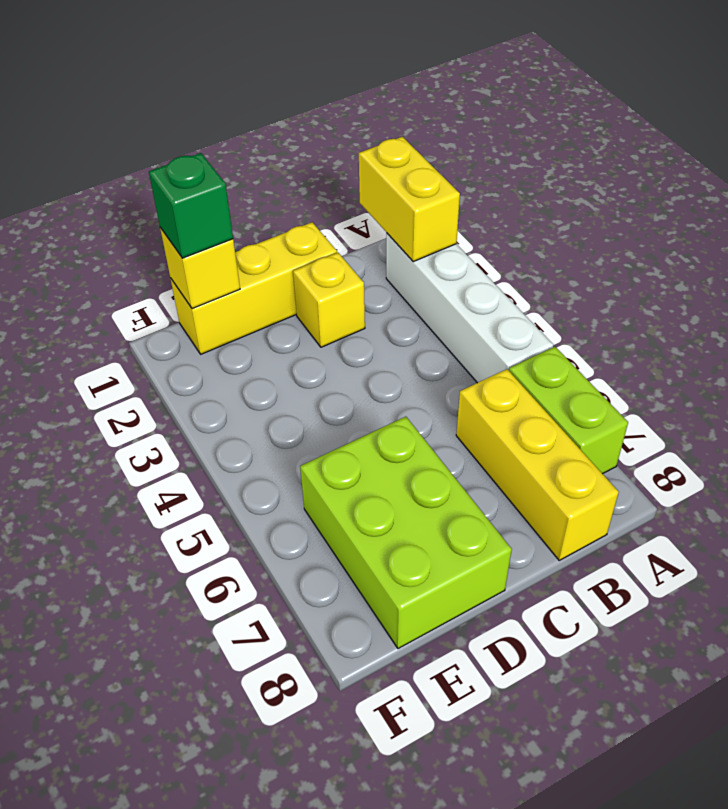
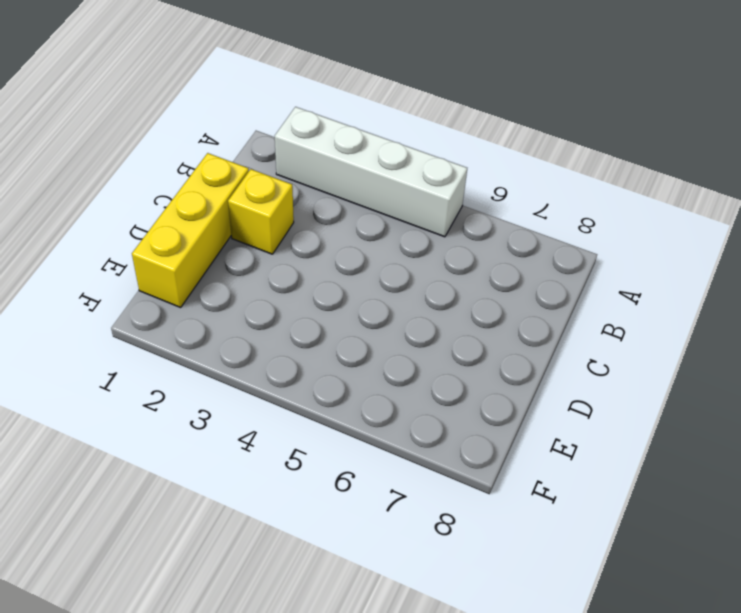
none -> lime brick A6:A7 level 1
none -> yellow brick B6:B8 level 1

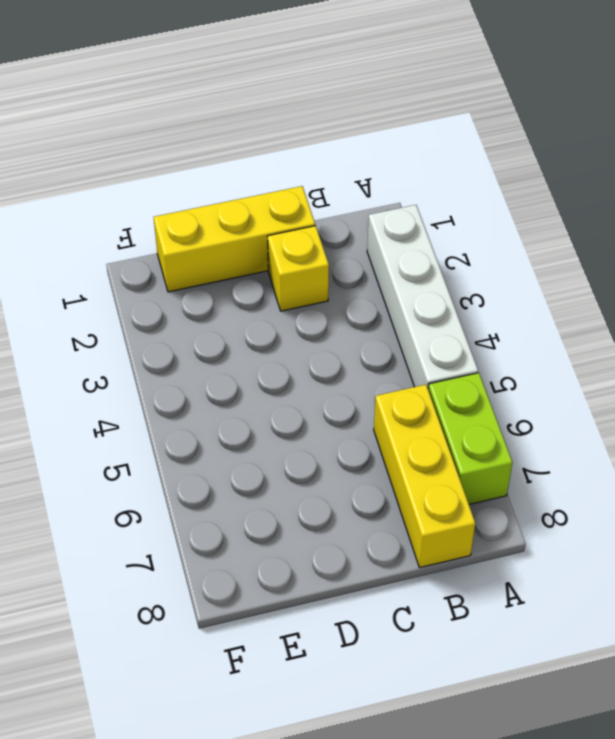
none -> lime brick D6:E8 level 1
none -> yellow brick A1:A2 level 2

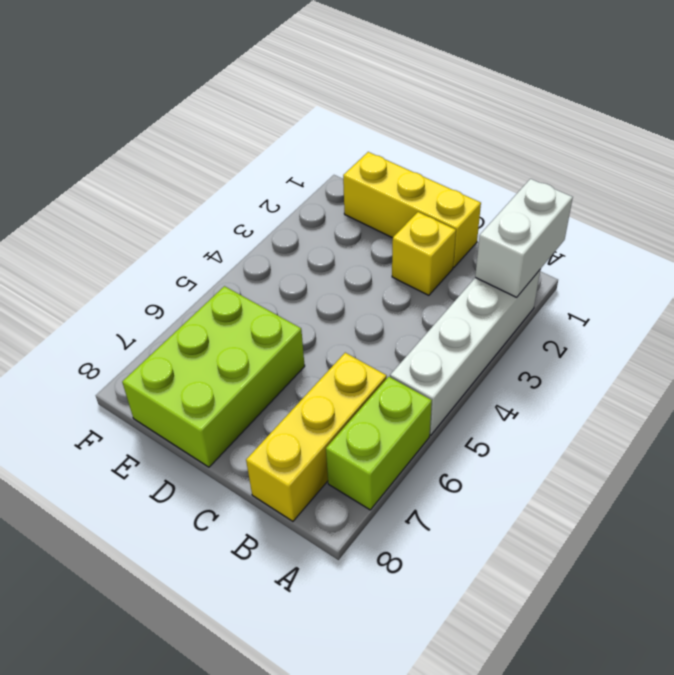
white brick A1:A2 level 2 -> yellow brick A1:A2 level 2
none -> yellow brick E1 level 2
none -> green brick E1 level 3

